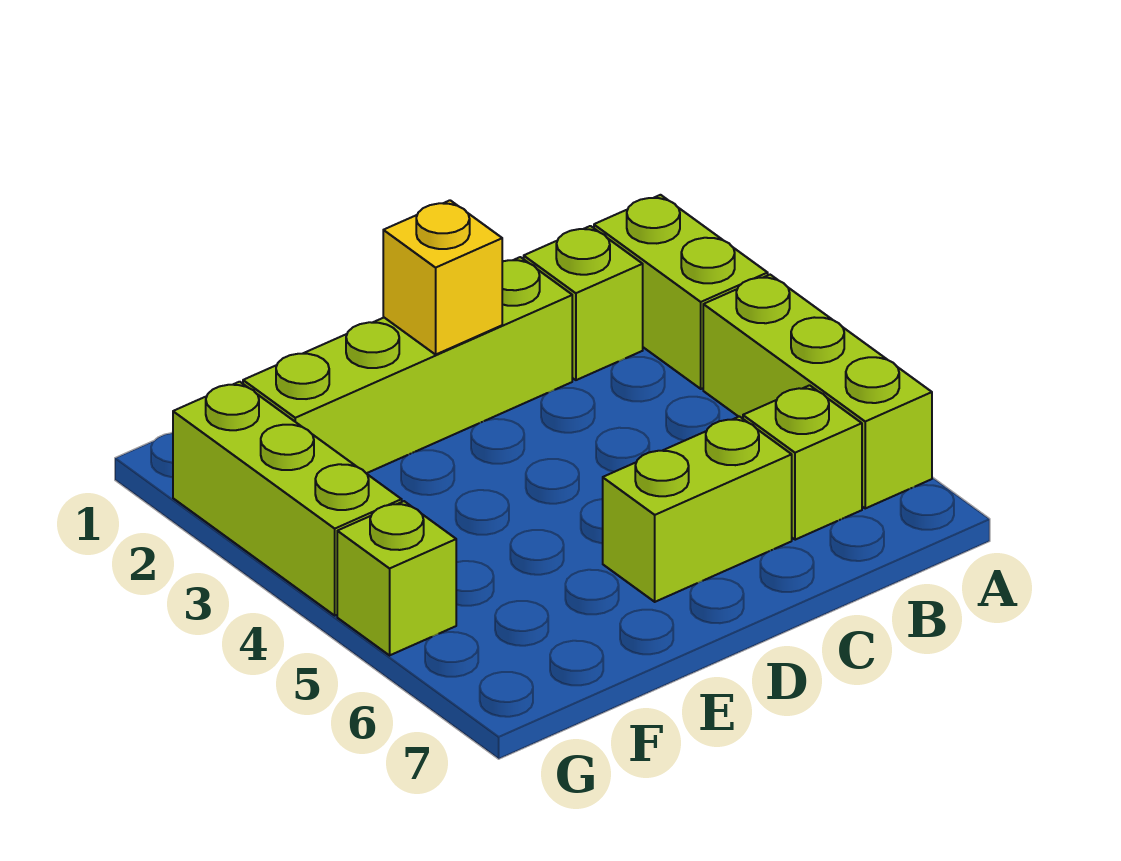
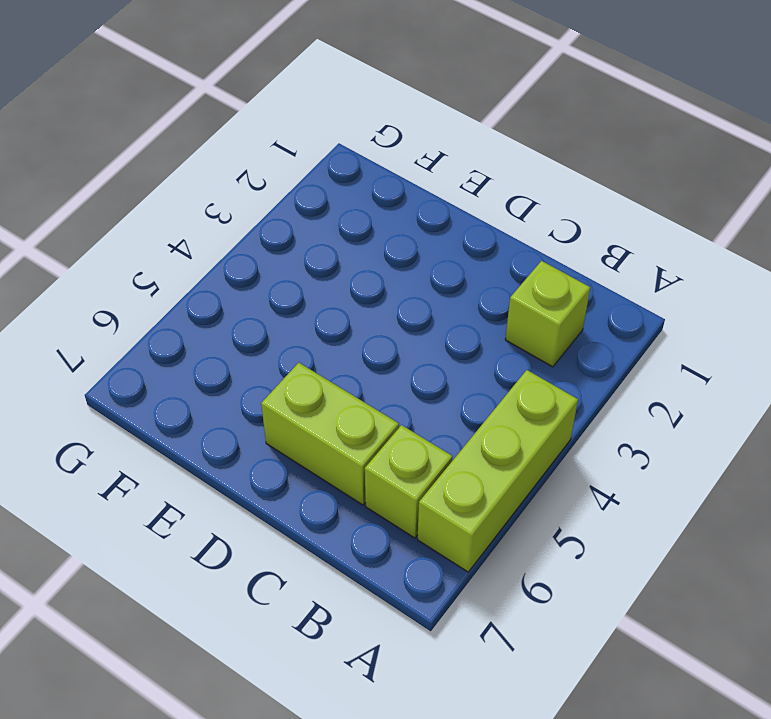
none -> lime brick A2:A3 level 1
none -> lime brick C2:F2 level 1

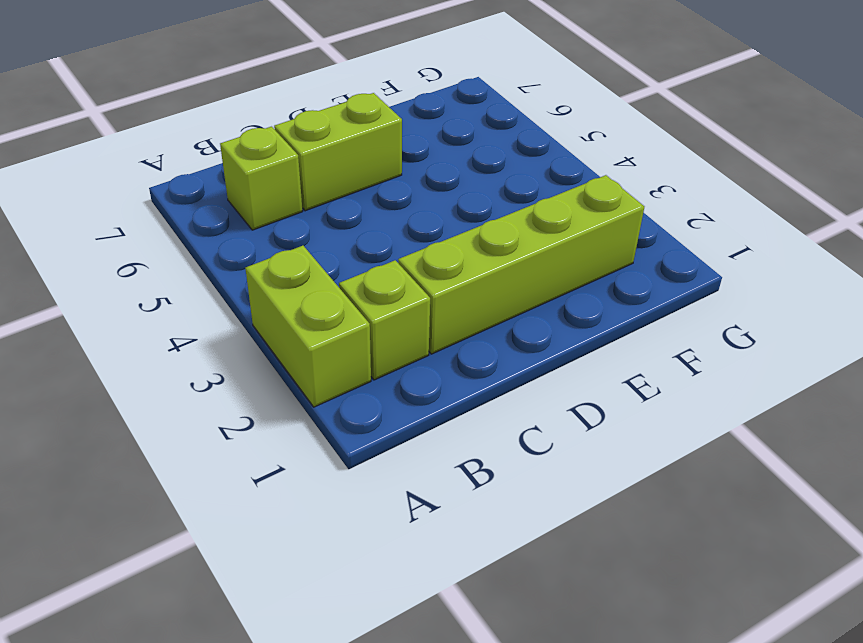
none -> lime brick A4:A6 level 1
none -> lime brick G2:G4 level 1

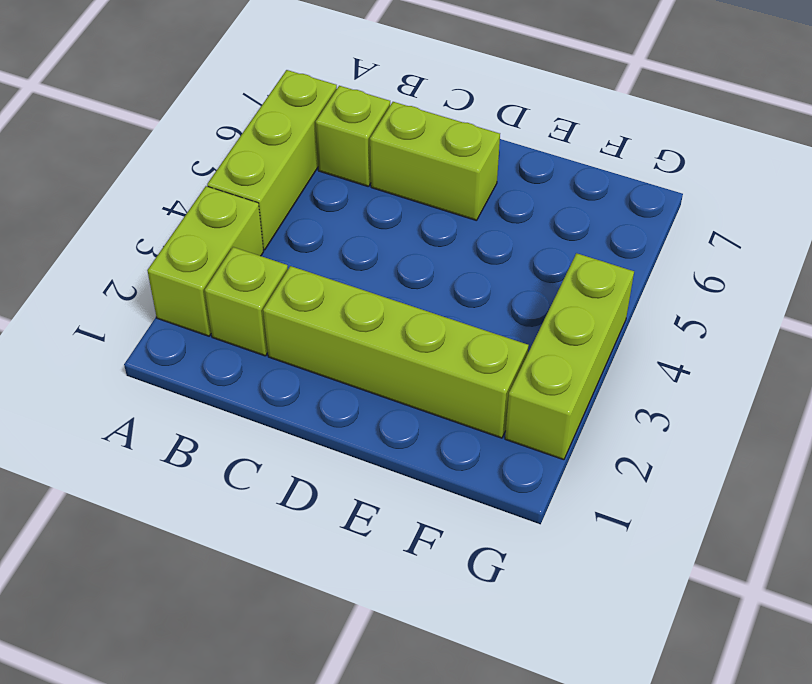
none -> lime brick G5 level 1
none -> yellow brick D2 level 2

